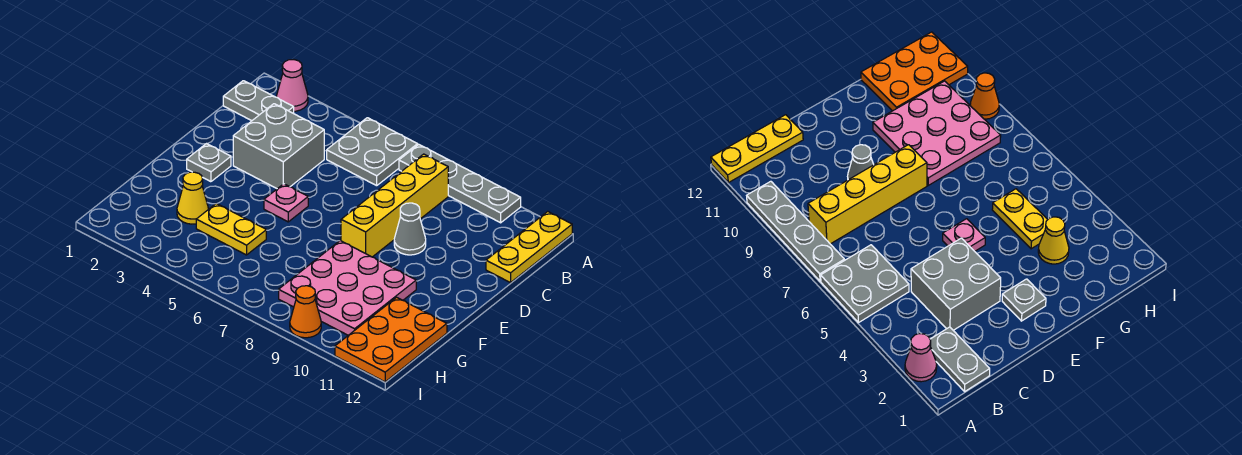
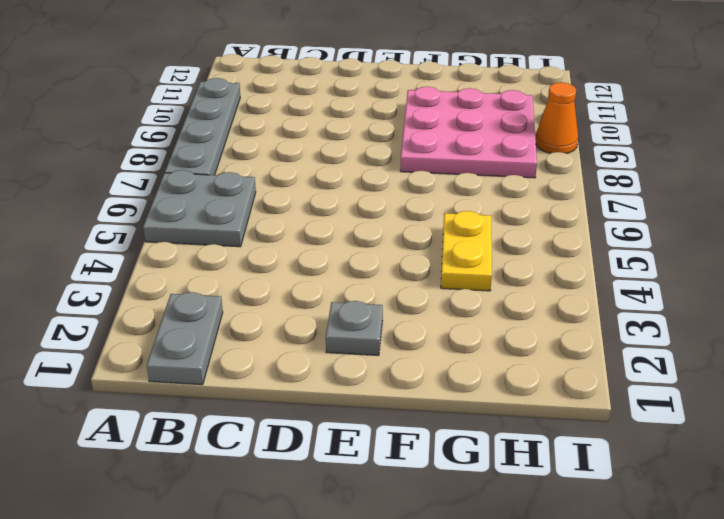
none -> pink cone A2 level 1
none -> yellow plate A12:C12 level 1
none -> yellow brick B8:E8 level 1

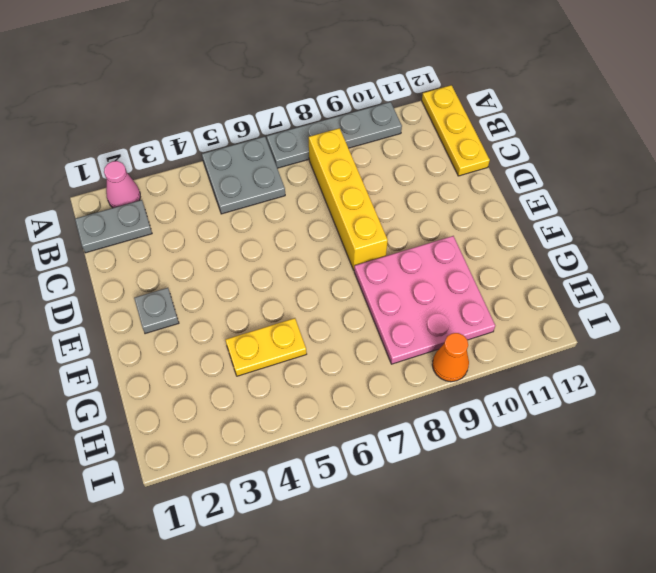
none -> grey brick C3:D4 level 1
none -> grey cone D9 level 1
none -> pink plate E5 level 1

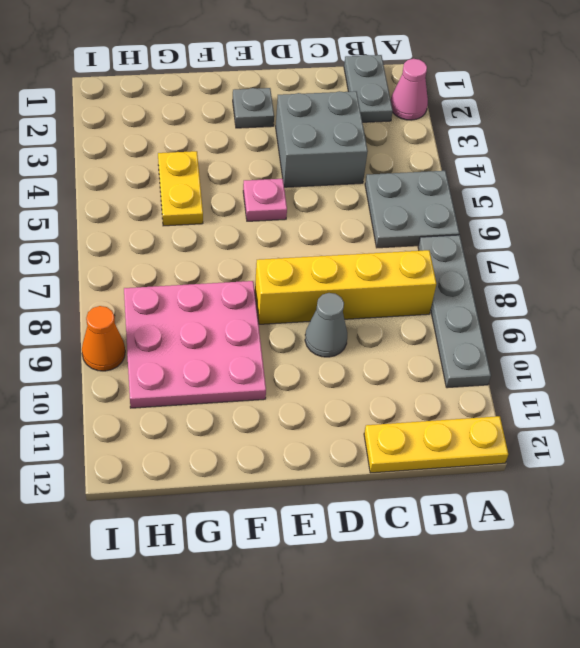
none -> yellow cone G3 level 1
none -> orange plate G11:I12 level 1

